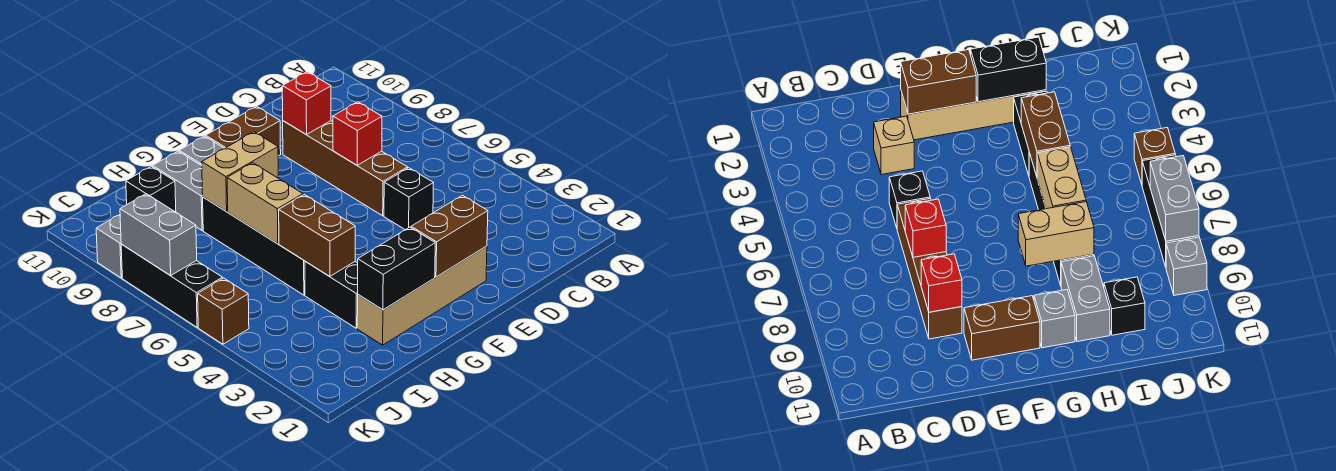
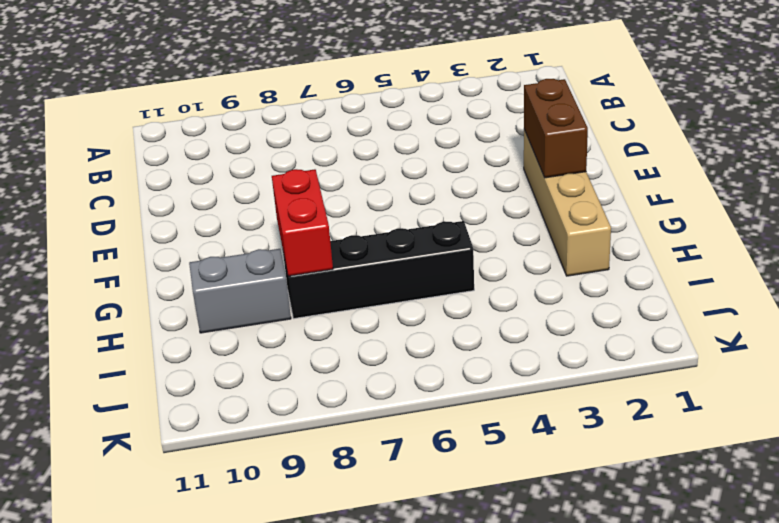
red brick G8:H8 level 2 -> tan brick G8:H8 level 2
none -> tan brick D3 level 1
none -> black brick D5 level 1
none -> brown brick D6:D9 level 1

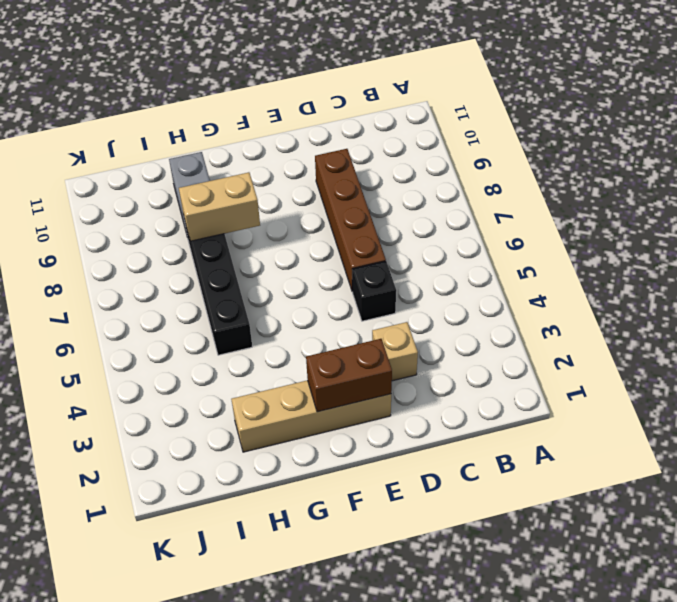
none -> brown brick E10:F10 level 1
none -> grey brick G10 level 1
none -> black brick H3:H4 level 1

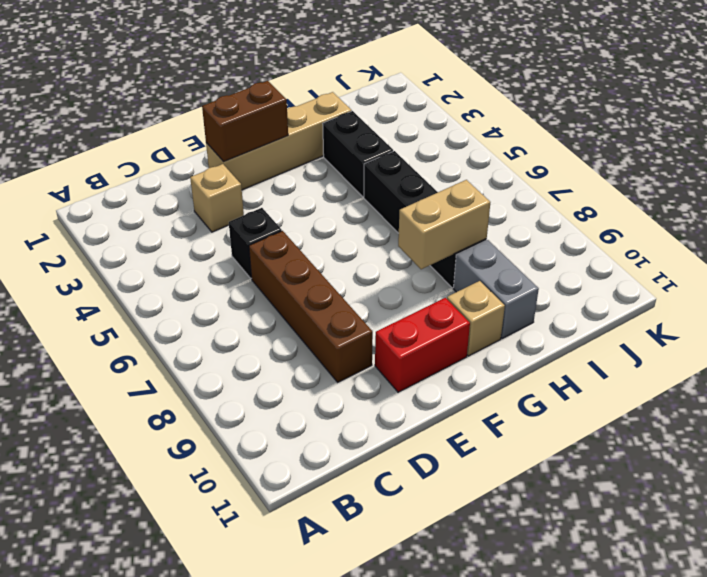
red brick E10:F10 level 1 -> brown brick E10:F10 level 1
tan brick G10 level 1 -> grey brick G10 level 1
none -> black brick I10 level 1
none -> brown brick K5 level 1
none -> black brick K6:K8 level 1

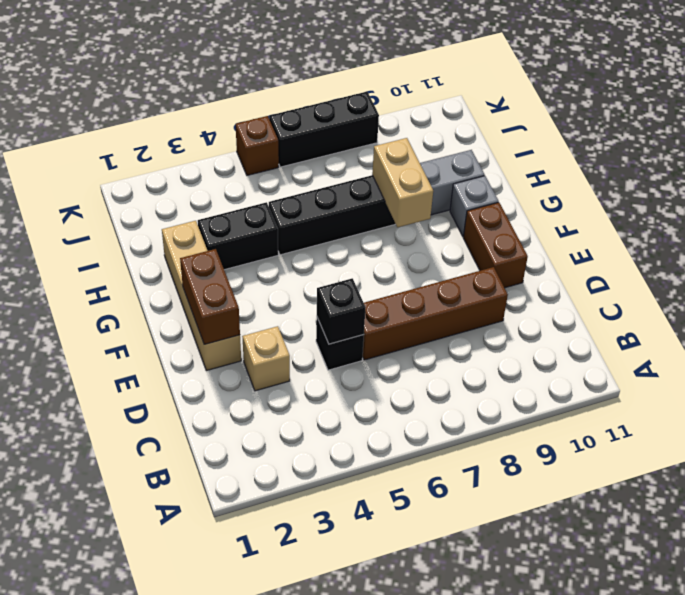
black brick D5 level 2 -> black brick I10 level 1
none -> grey brick K9 level 1
none -> red brick D7 level 2
none -> red brick D9 level 2

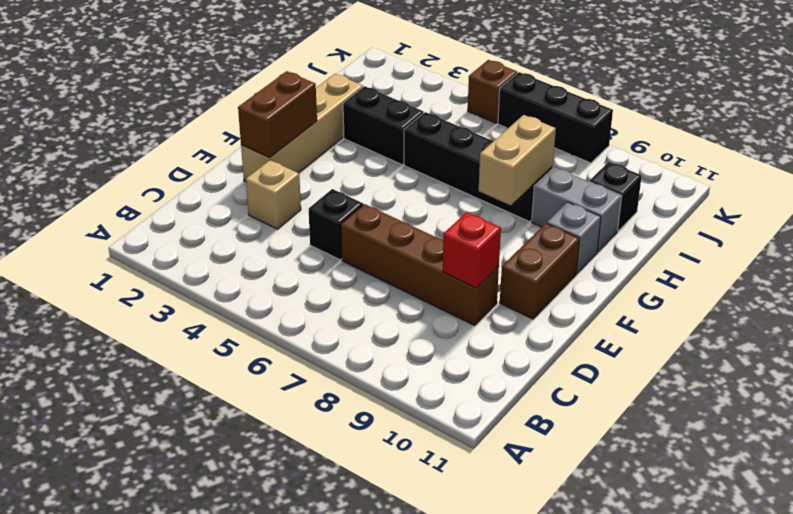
none -> grey brick K9 level 1
none -> red brick D7 level 2
none -> black brick G2:H2 level 2

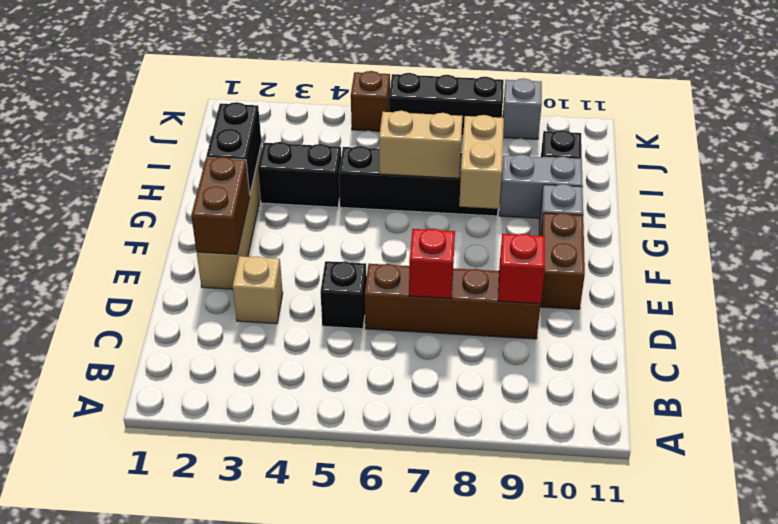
none -> brown brick H4:H5 level 2
none -> grey brick K7:K8 level 2

